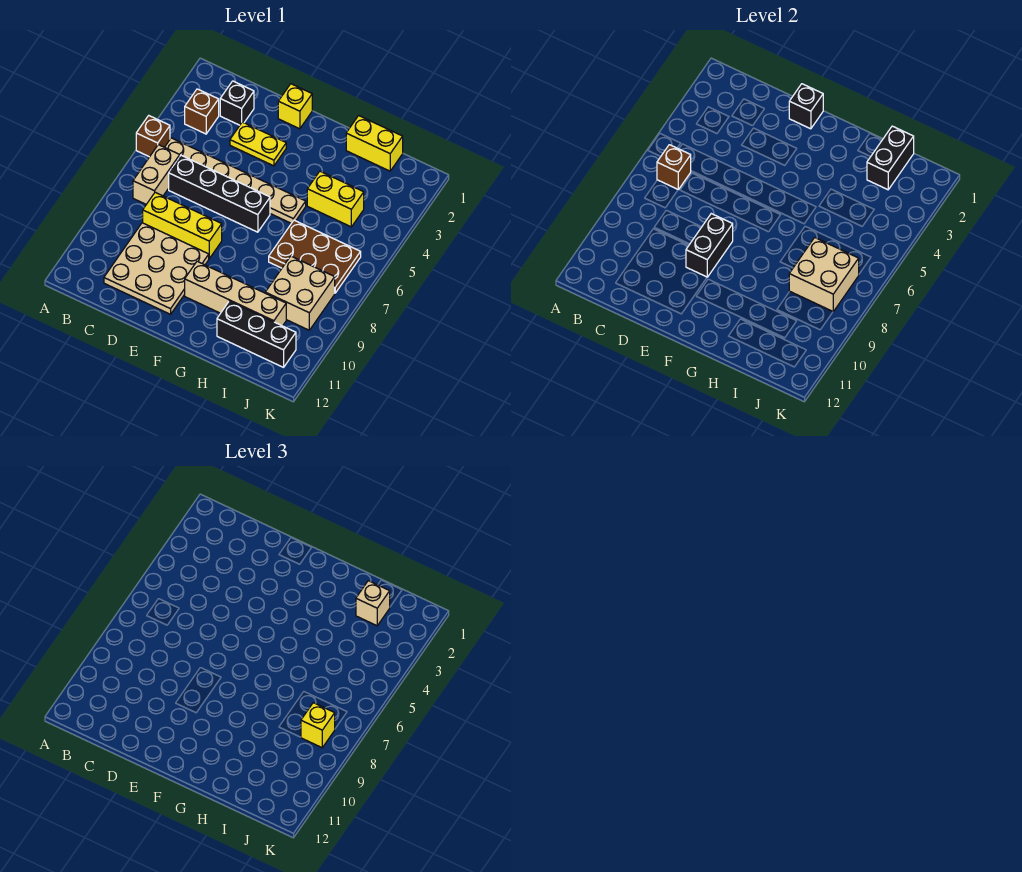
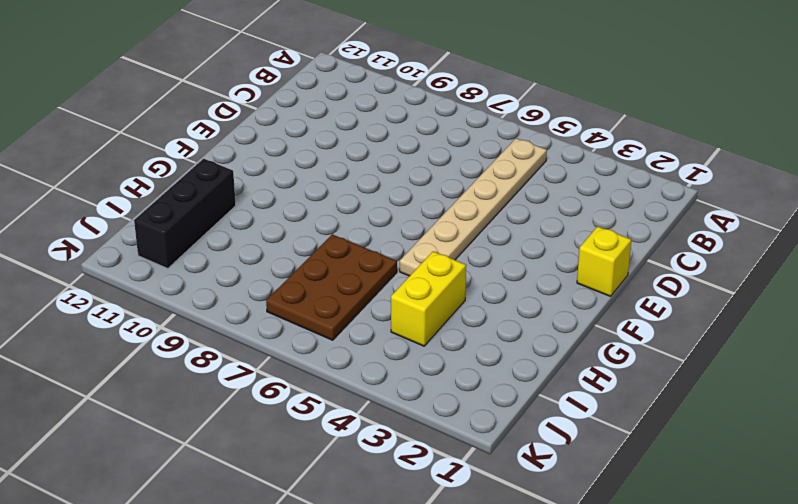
none -> brown brick A5 level 1
none -> brown brick B3 level 1
none -> tan brick B6:B7 level 1

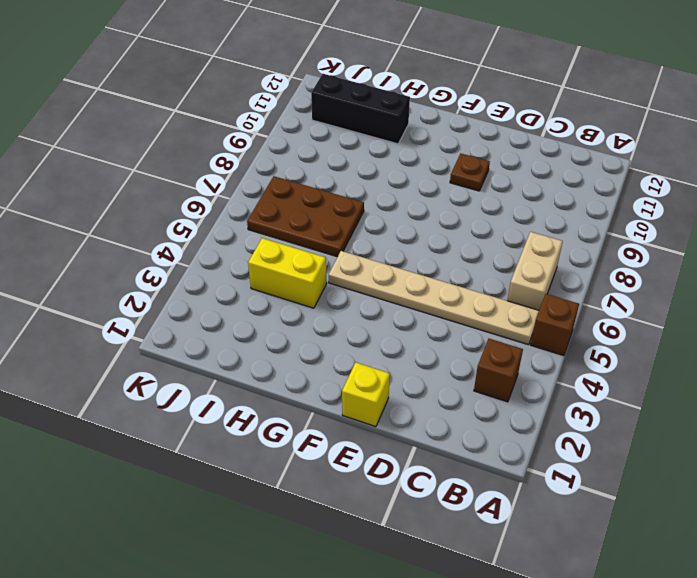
brown plate E10 level 1 -> tan plate C9:E11 level 1
none -> black brick C2 level 1
none -> black brick C6:F6 level 1
none -> yellow brick C8:E8 level 1

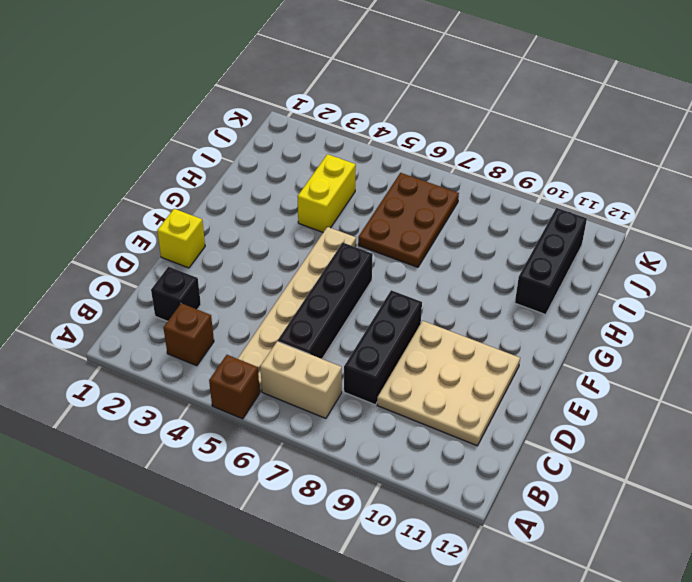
black brick C8:E8 level 1 -> yellow brick C8:E8 level 1
none -> yellow plate D3:E3 level 1
none -> tan brick F10:I10 level 1
none -> yellow brick H1:I1 level 1

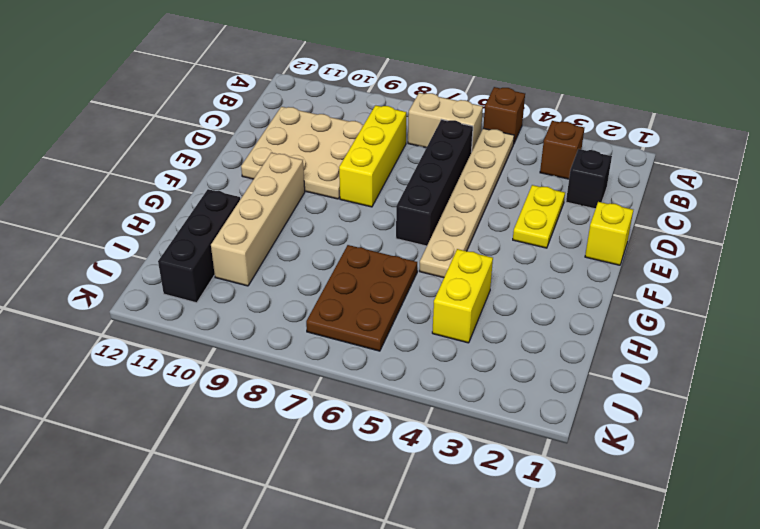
none -> yellow brick H1:I1 level 1
none -> tan brick I8:J9 level 1
none -> brown brick B6 level 2

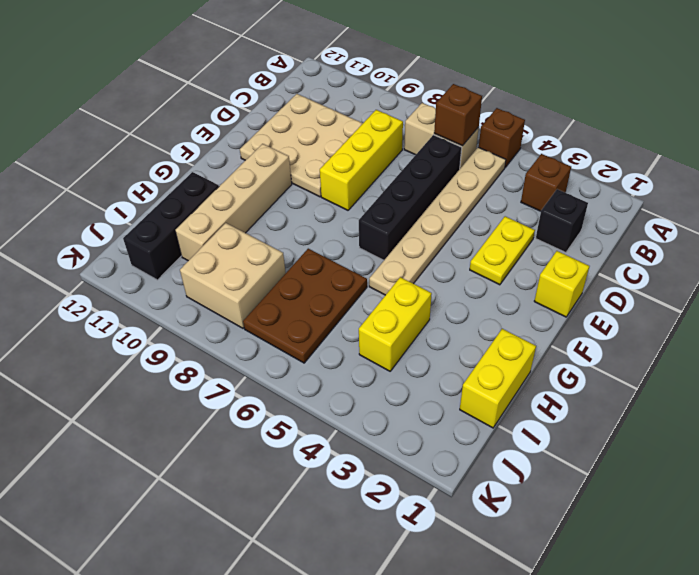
none -> black brick E1 level 2
none -> black brick E8:E9 level 2
none -> black brick I1:I2 level 2

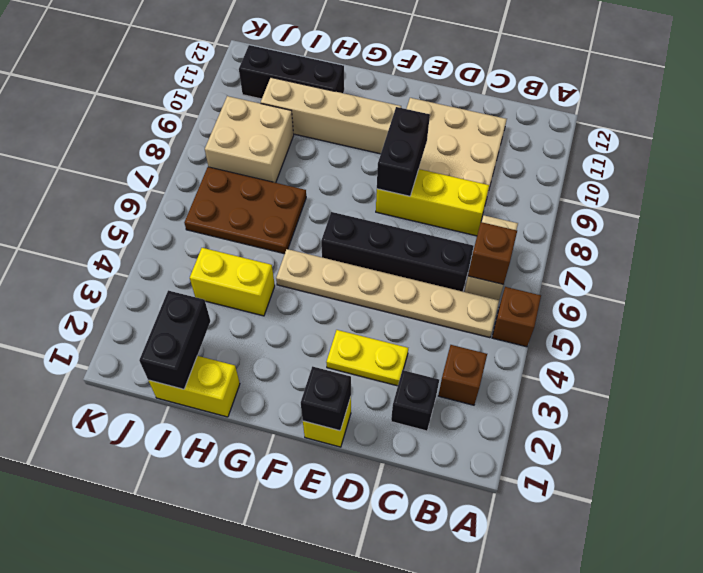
none -> tan brick I7:J8 level 2
none -> tan brick I2 level 3
none -> yellow brick J8 level 3

